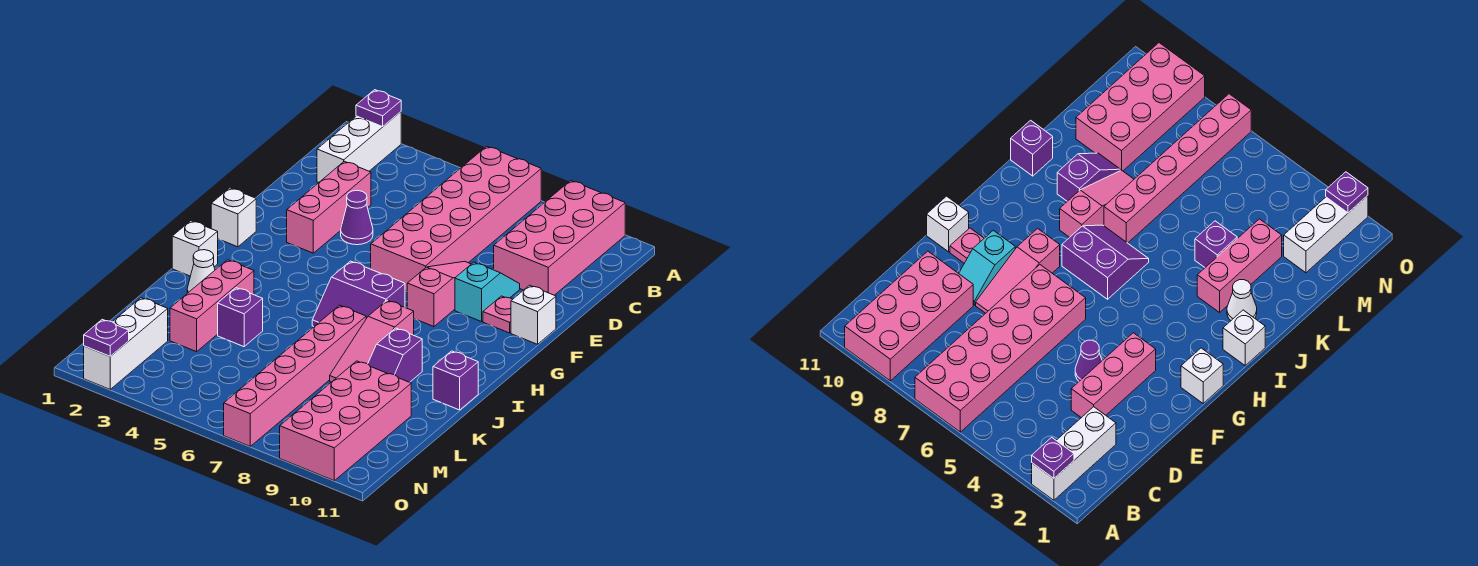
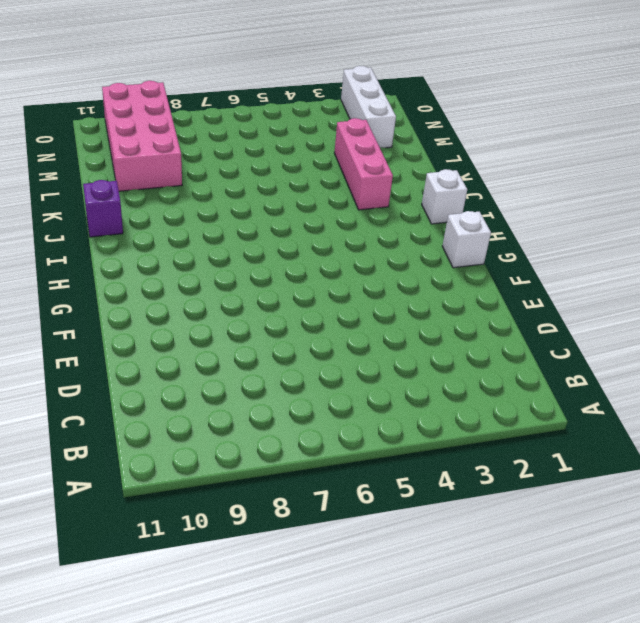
none -> white brick A2:C2 level 1
none -> pink brick A6:F7 level 1
none -> pink brick A9:D10 level 1

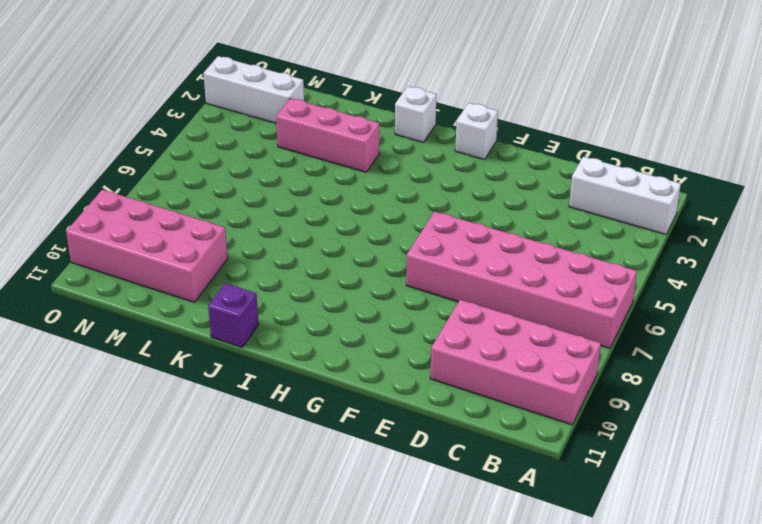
none -> pink brick D3:F3 level 1
none -> purple cone E4 level 1
none -> pink slope E8:G8 level 1 top G

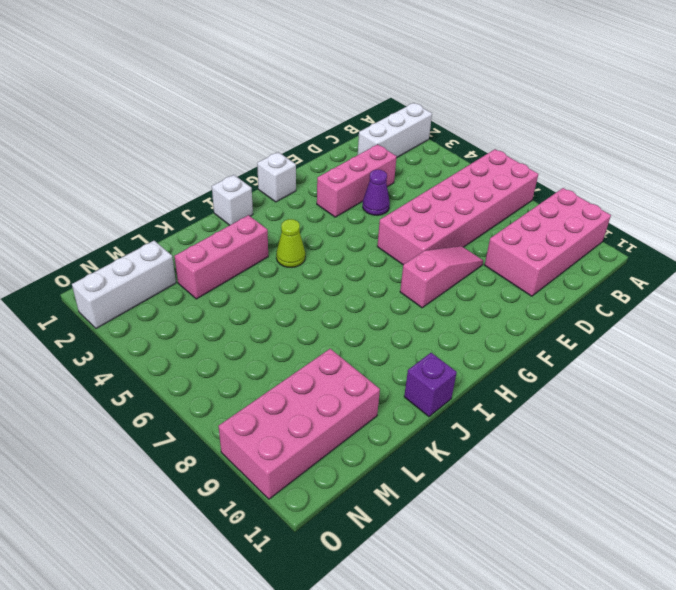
lime cone I4 level 1 -> none
none -> cyan slope E9:F9 level 1 top F
none -> pink plate F10 level 1
none -> white brick F11 level 1

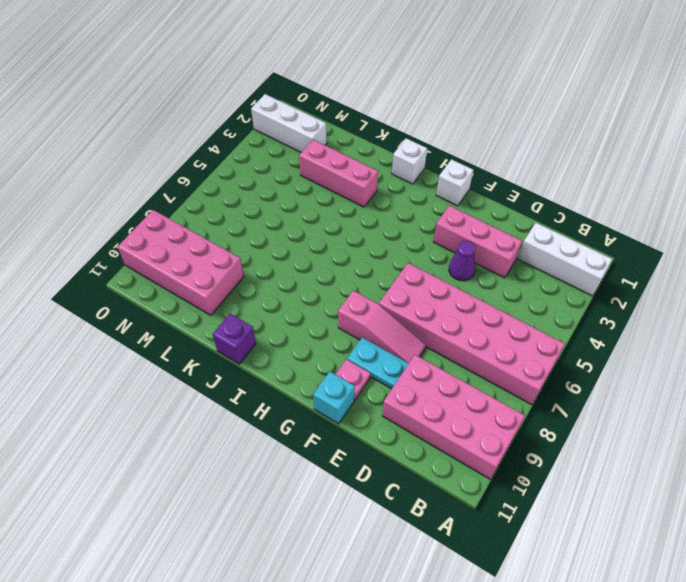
cyan plate E9:F9 level 1 -> cyan slope E9:F9 level 1 top F
cyan brick F11 level 1 -> white brick F11 level 1
none -> purple slope H6:I7 level 1 top H
none -> pink slope I8:K8 level 1 top I
none -> white cone J2 level 1

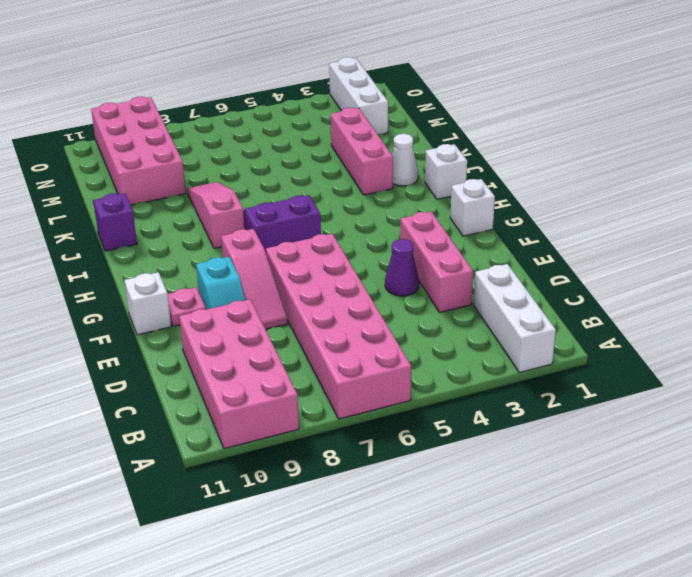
none -> pink brick J7:O7 level 1
none -> purple slope J9:K9 level 1 top J
none -> purple brick K4 level 1

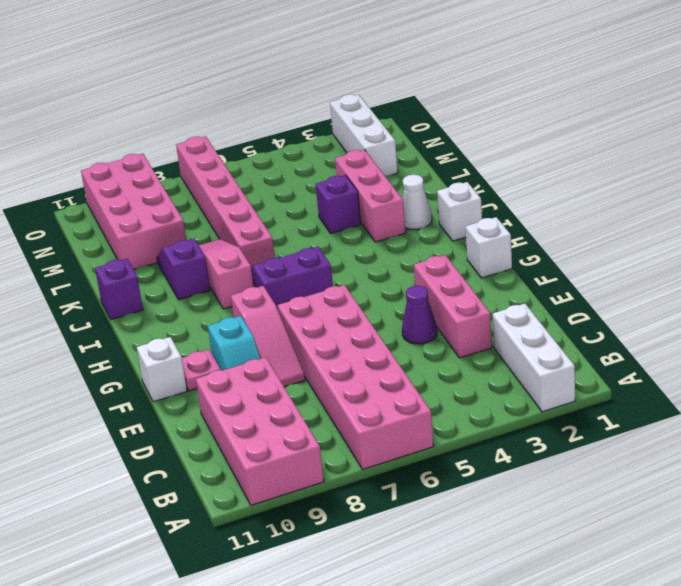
none -> purple plate A2 level 2
none -> purple plate O2 level 2

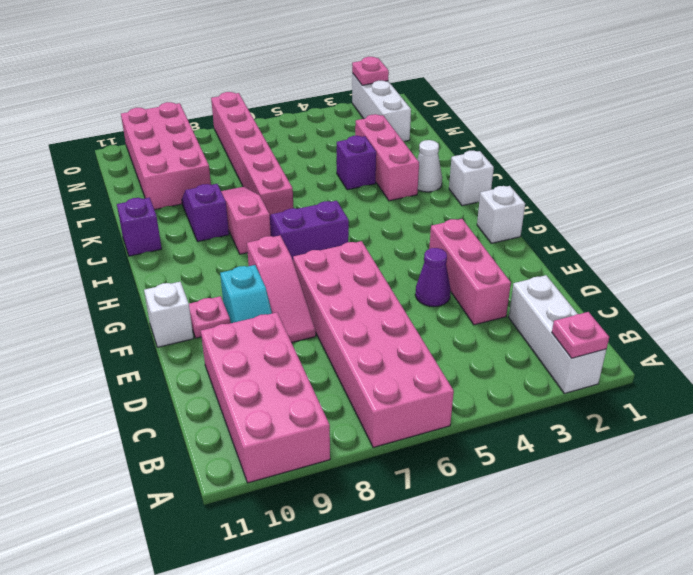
pink plate A2 level 2 -> purple plate A2 level 2
pink plate O2 level 2 -> purple plate O2 level 2

